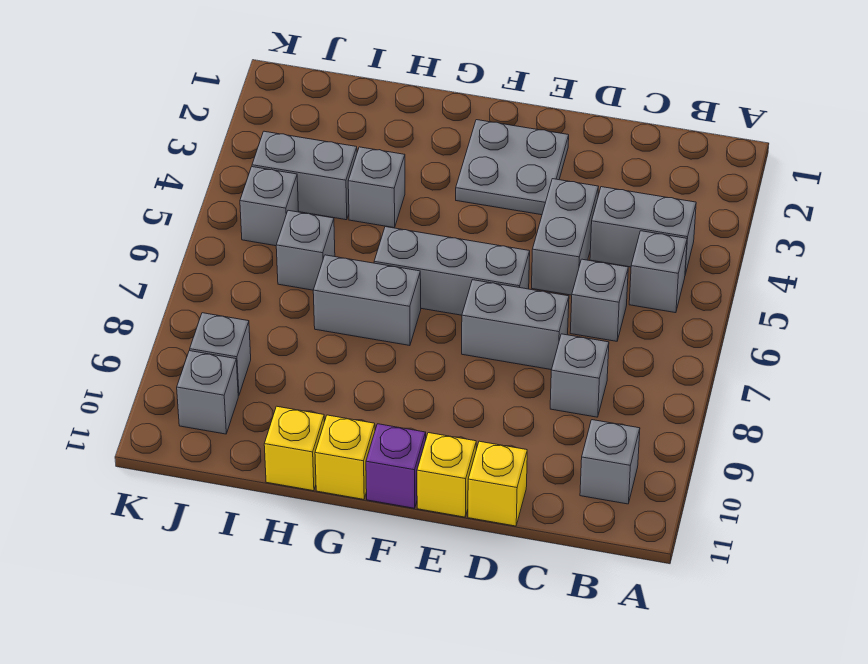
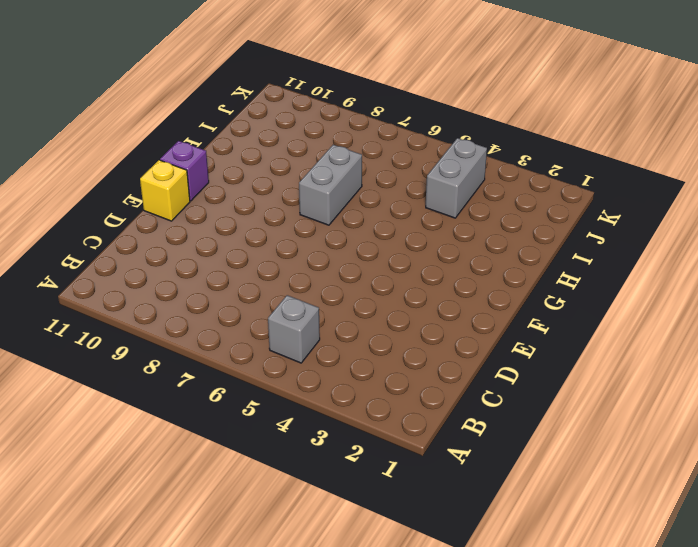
none -> grey brick B4:C4 level 1
none -> grey brick B10 level 1
none -> grey brick C6 level 1

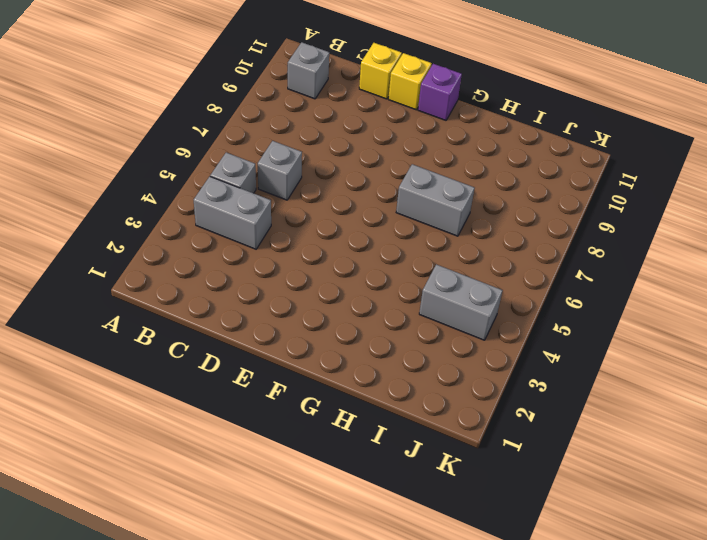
none -> grey brick C8 level 1
none -> grey brick D4:D5 level 1
none -> grey brick D7:E7 level 1

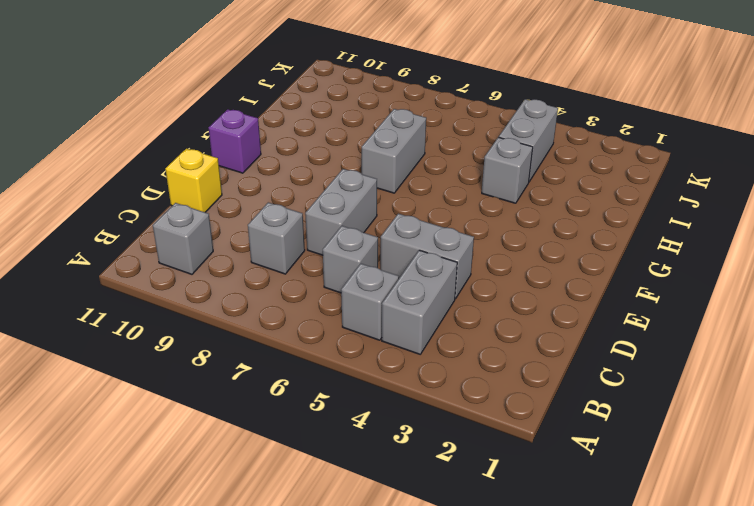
none -> grey plate E2:F3 level 1
none -> grey brick E6:G6 level 1
none -> yellow brick E11 level 1

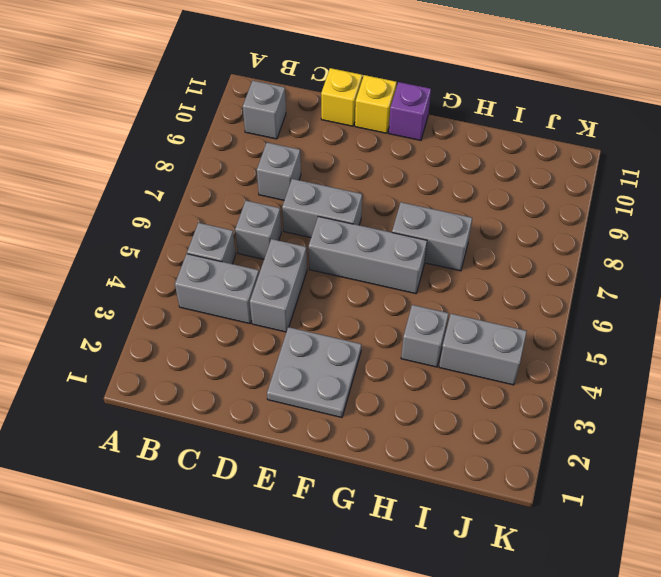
none -> yellow brick G11 level 1
none -> yellow brick H11 level 1
none -> grey brick I6 level 1

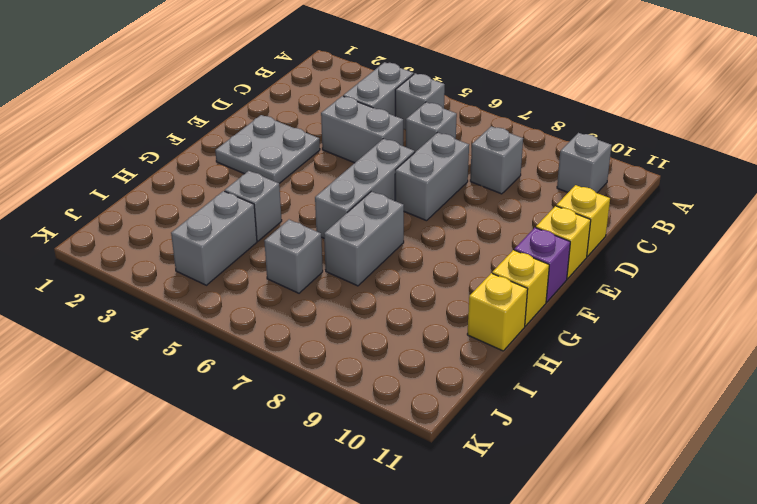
none -> grey brick J5 level 1
none -> grey brick J9 level 1
none -> grey brick J10 level 1

